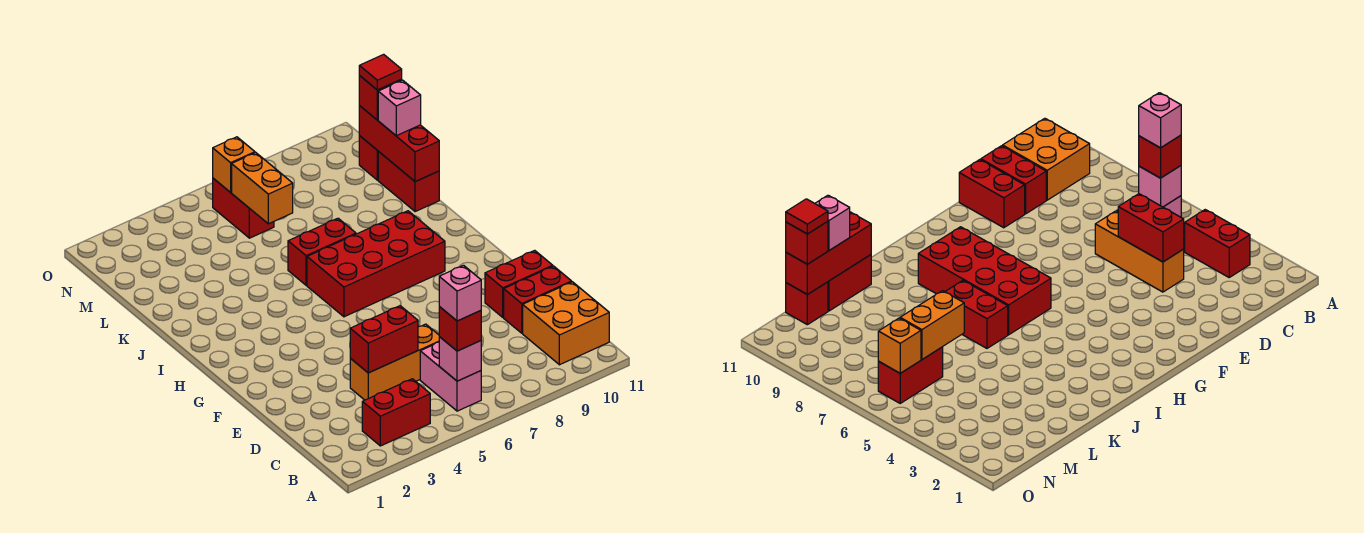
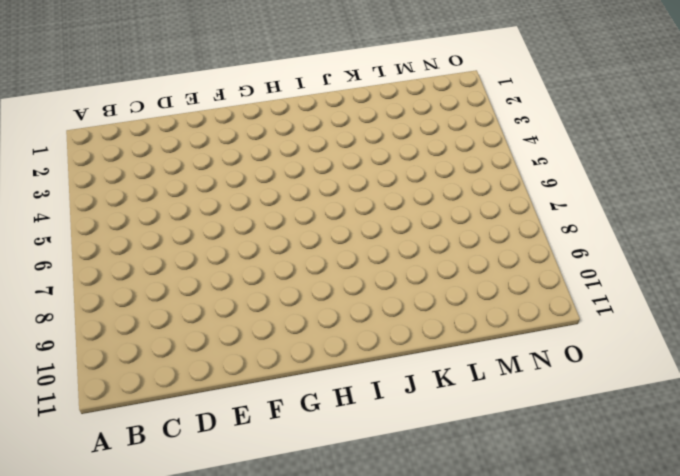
none -> red brick B3:B4 level 1
none -> pink brick B6:C6 level 1
none -> orange brick B10:C11 level 1

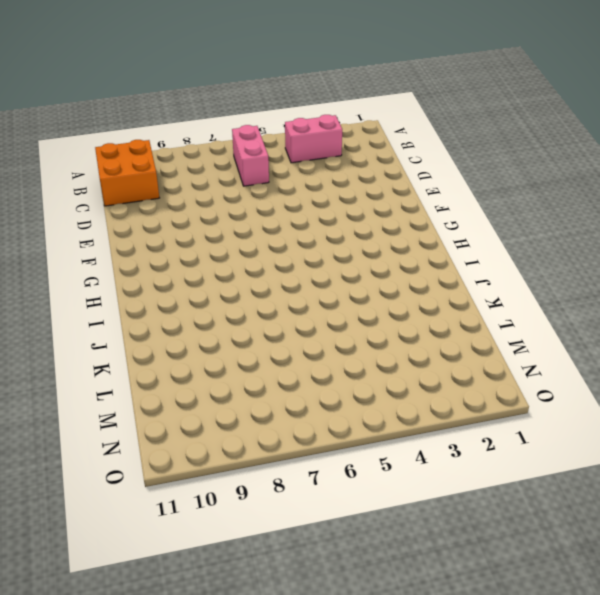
pink brick B3:B4 level 1 -> red brick B3:B4 level 1
none -> orange brick D4:D6 level 1
none -> red brick D10:D11 level 1
none -> red brick E10:E11 level 1

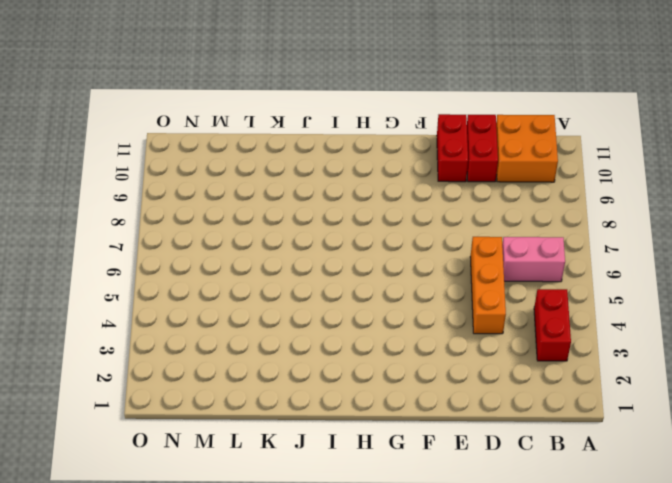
none -> red brick H6:I9 level 1
none -> red brick J6:J7 level 1
none -> red brick K11:L11 level 1

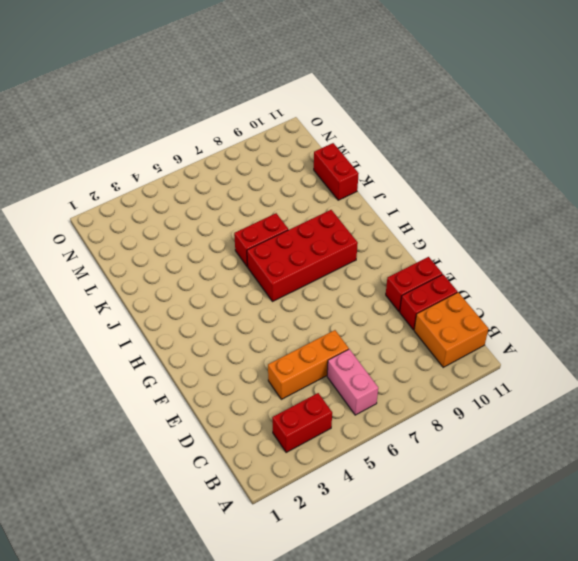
none -> red brick M6:N6 level 1
none -> red brick M11 level 1
none -> pink brick B6 level 2

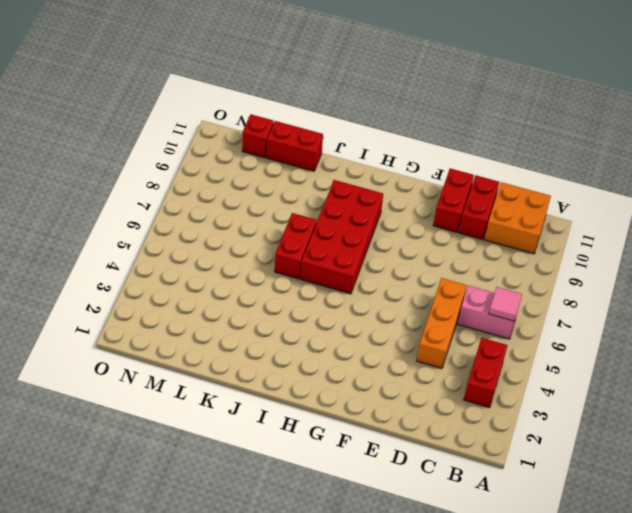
pink tile B6 level 2 -> pink brick B6 level 2
none -> red brick M6:N6 level 1
none -> red brick D4:D5 level 2
none -> red brick K11:M11 level 2

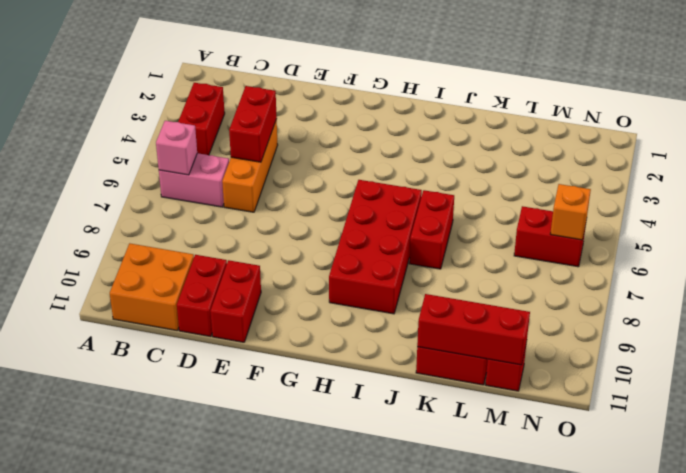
none -> orange brick L6:M6 level 2
none -> red brick B6 level 3
none -> pink brick L11 level 3

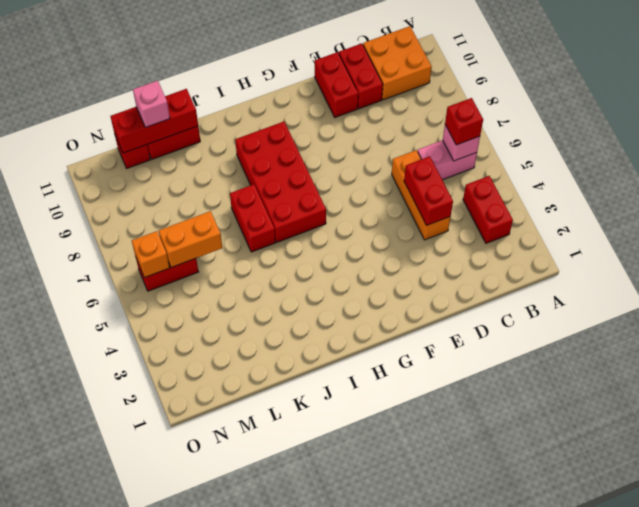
none -> red brick M11 level 3
none -> pink brick B6 level 4
none -> red tile M11 level 4

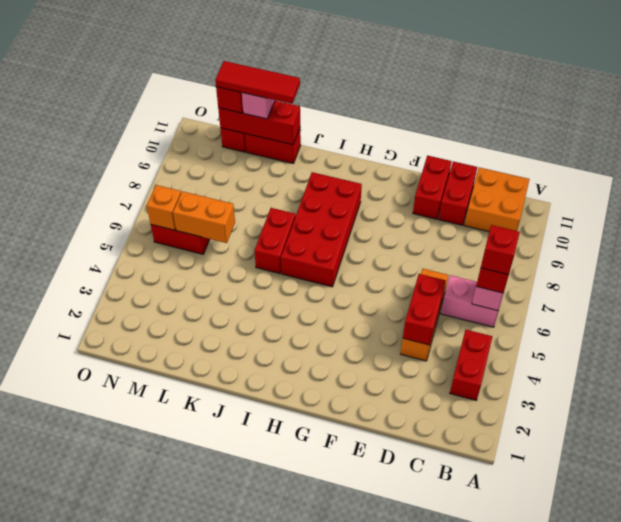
red brick B6 level 4 -> pink brick B6 level 4
red tile K11:M11 level 4 -> red tile M11 level 4

